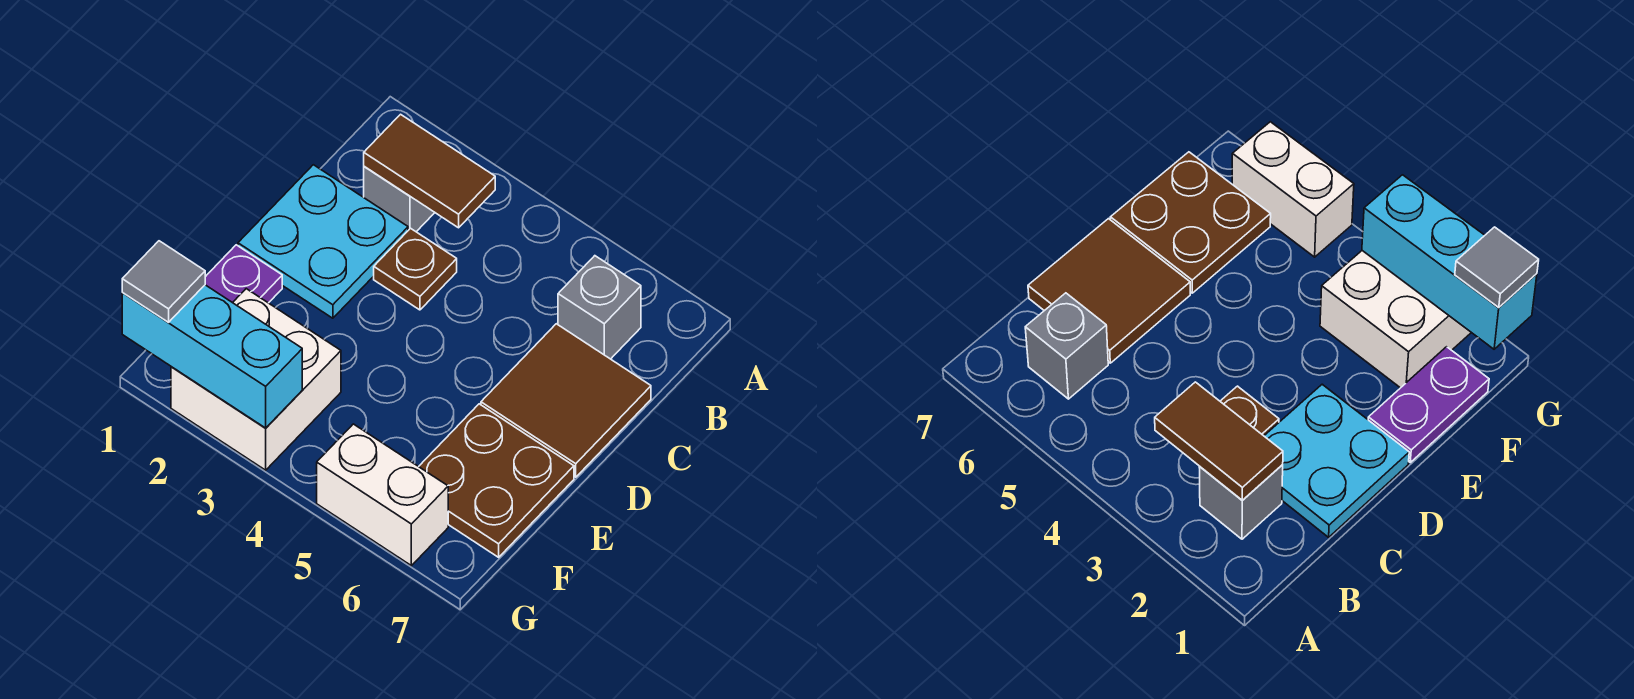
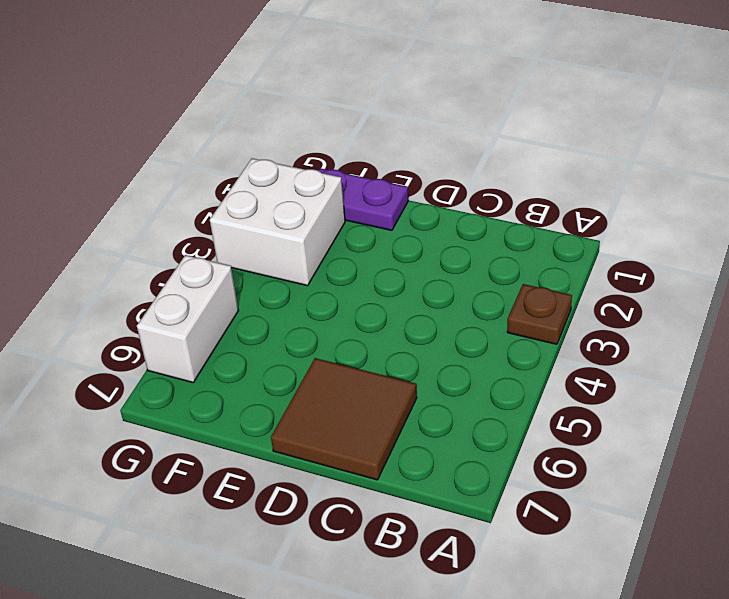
brown plate A3 level 1 -> brown plate C3 level 1
none -> grey brick B2 level 1
none -> grey brick B6 level 1
none -> cyan plate C1:D2 level 1

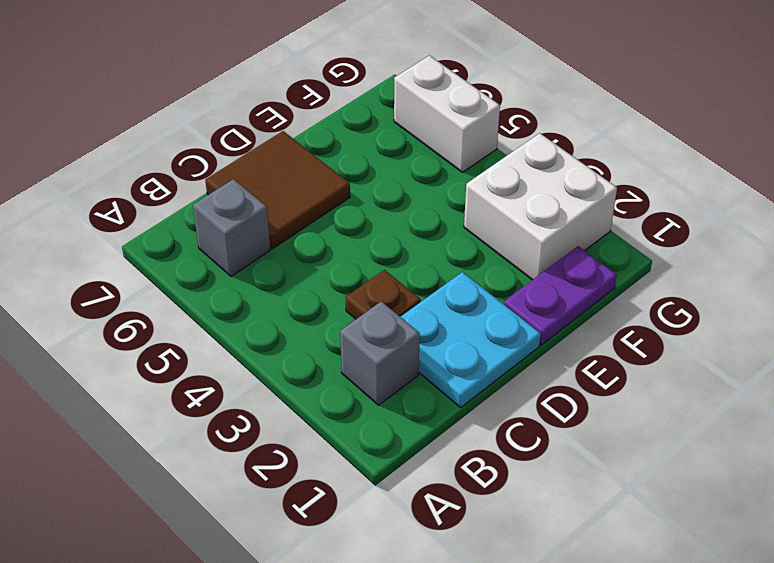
none -> brown plate E6:F7 level 1
none -> brown tile B2:B3 level 2
none -> cyan brick G1:G3 level 2

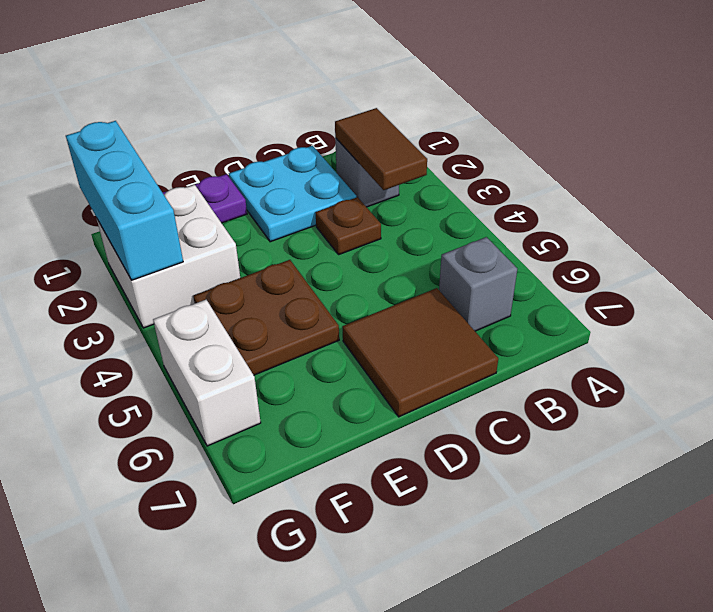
brown plate E4:F5 level 1 -> brown plate E6:F7 level 1
none -> grey tile G1 level 3

